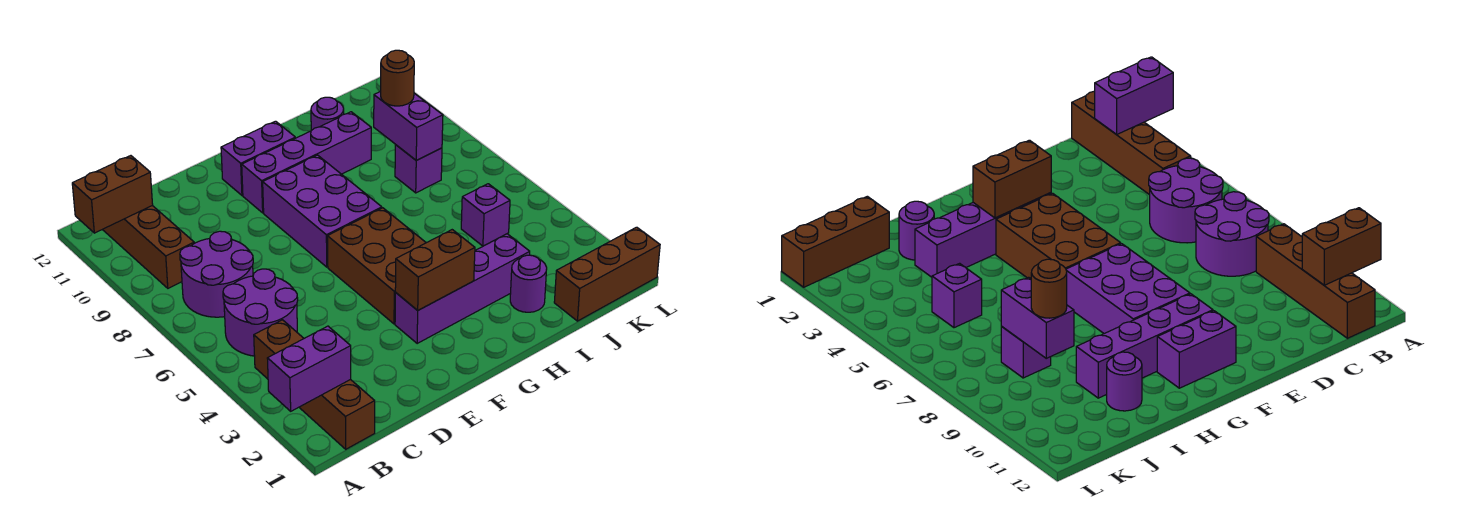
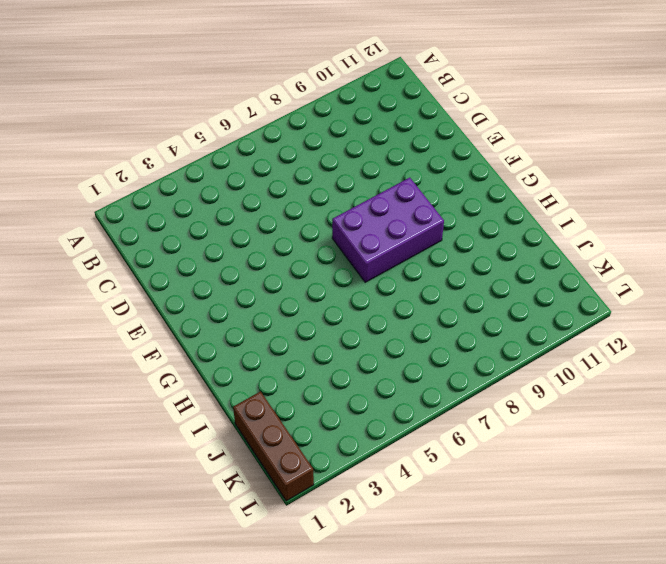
none -> brown brick B1:B4 level 1
none -> purple round brick B5:C6 level 1
none -> purple round brick B7:C8 level 1

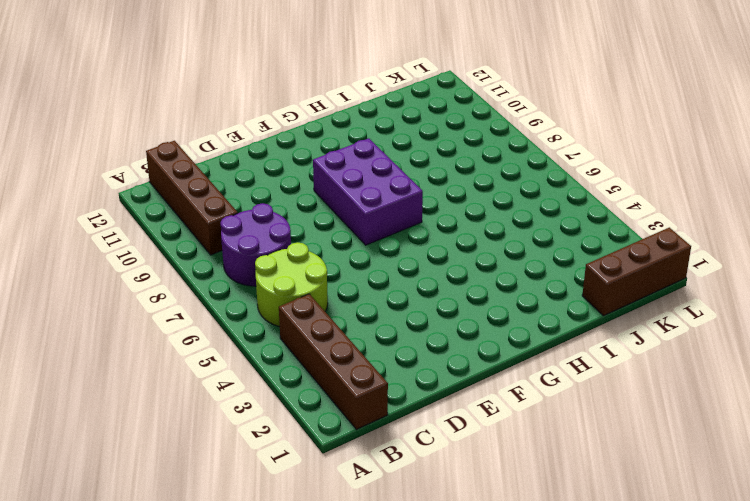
lime round brick B5:C6 level 1 -> purple round brick B5:C6 level 1
none -> purple brick F3:I3 level 1
none -> brown brick F4:G6 level 1
none -> purple brick F10:I10 level 1

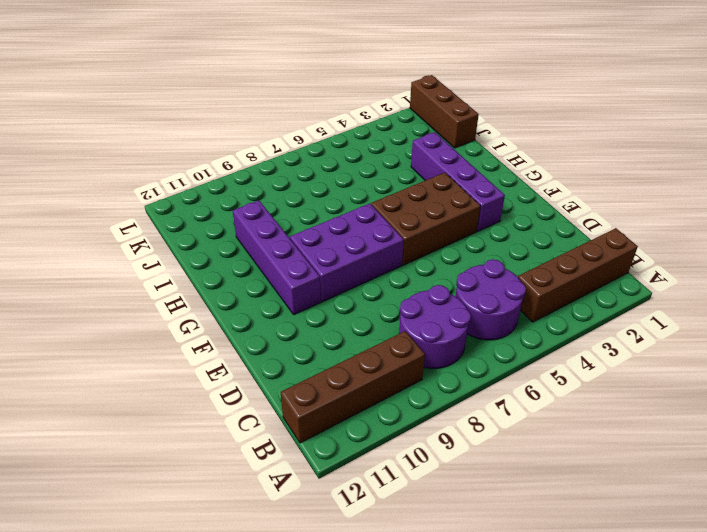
none -> purple brick F11:G11 level 1
none -> purple round brick I2 level 1
none -> purple round brick I11 level 1

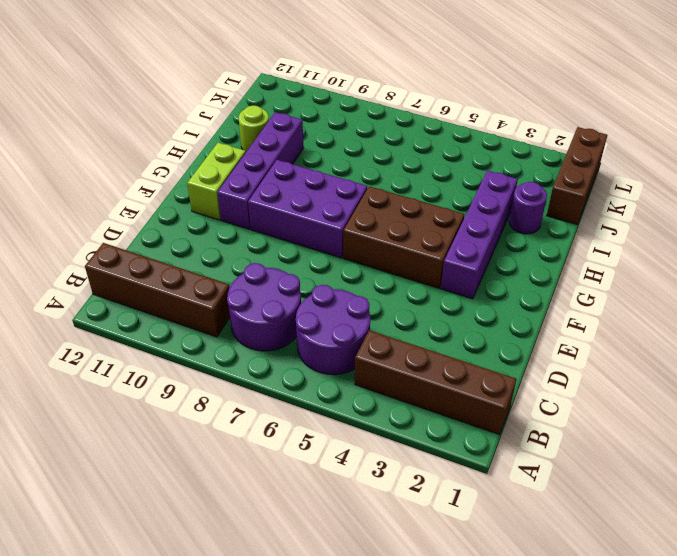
lime brick F11:G11 level 1 -> purple brick F11:G11 level 1
lime round brick I11 level 1 -> purple round brick I11 level 1
none -> purple brick J5 level 1
none -> purple brick J8 level 1
none -> purple brick A2:B2 level 2

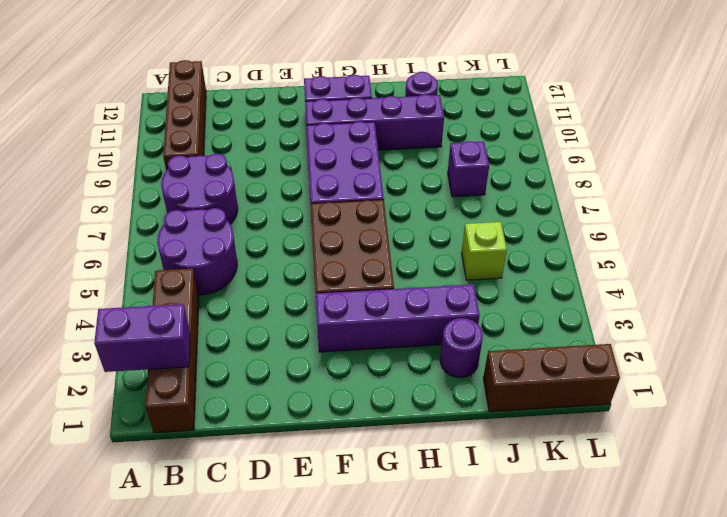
lime brick J5 level 1 -> purple brick J5 level 1
none -> brown brick A11:B11 level 2
none -> brown brick F3:G3 level 2
none -> purple brick J8:J9 level 2

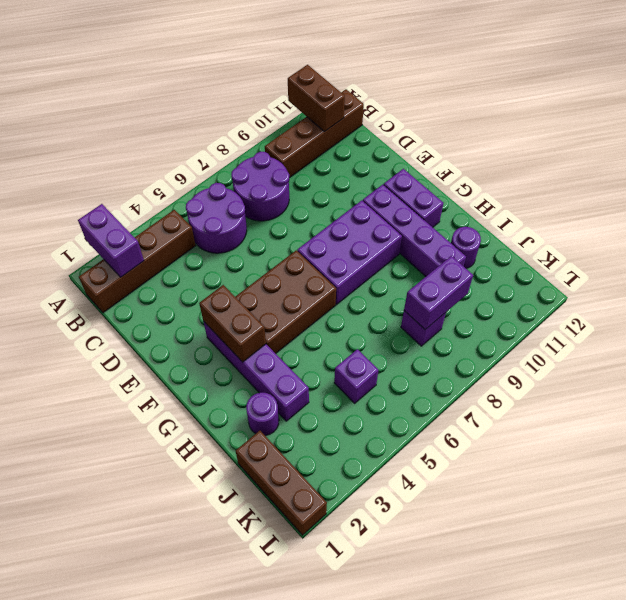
none -> brown round brick J9 level 3

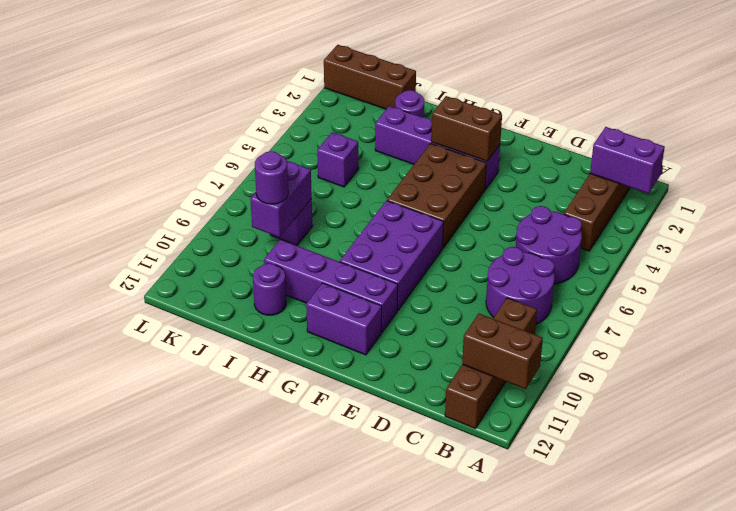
purple round brick J9 level 3 -> brown round brick J9 level 3

